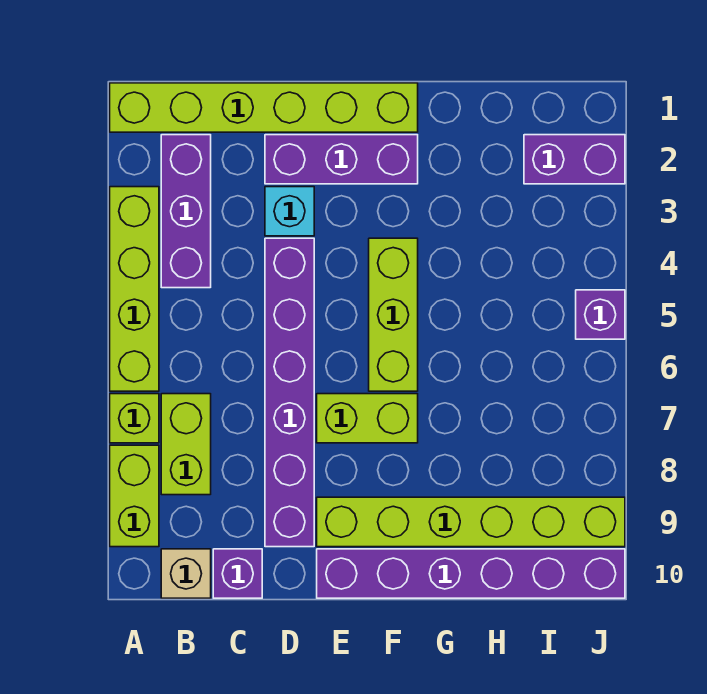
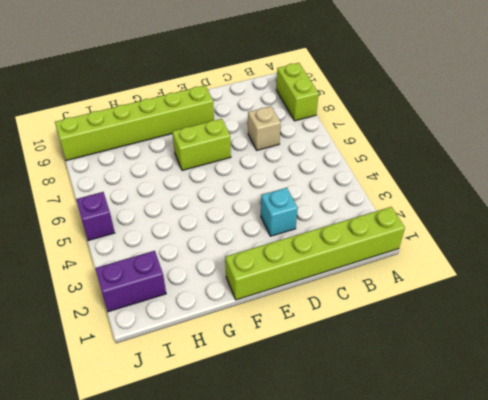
tan brick C7 level 1 -> tan brick B10 level 1
none -> lime brick A3:A6 level 1
none -> lime brick A7 level 1
none -> purple brick B2:B4 level 1

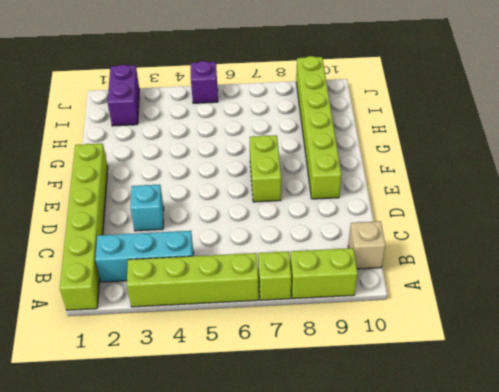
cyan brick B2:B4 level 1 -> purple brick B2:B4 level 1
none -> lime brick B7:B8 level 1
none -> purple brick C10 level 1
none -> purple brick D2:F2 level 1

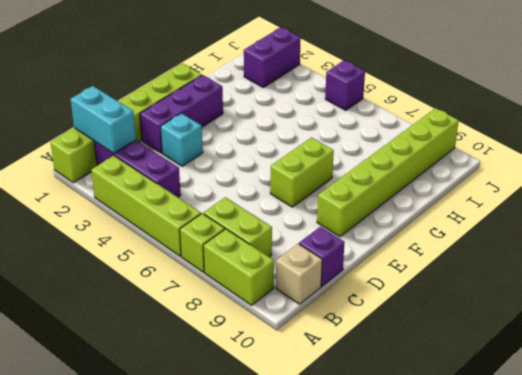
cyan brick B1:B2 level 2 -> none
none -> purple brick D4:D9 level 1
none -> purple brick E10:J10 level 1
none -> lime brick F4:F6 level 1

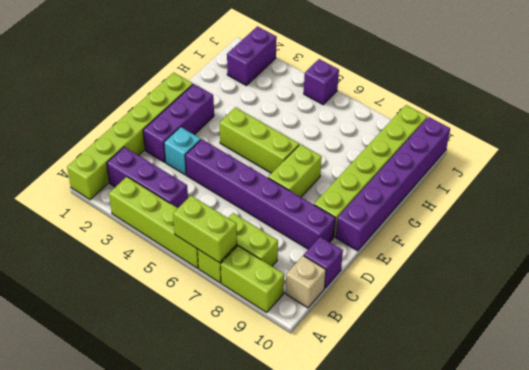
lime brick A6:A7 level 2 -> none

